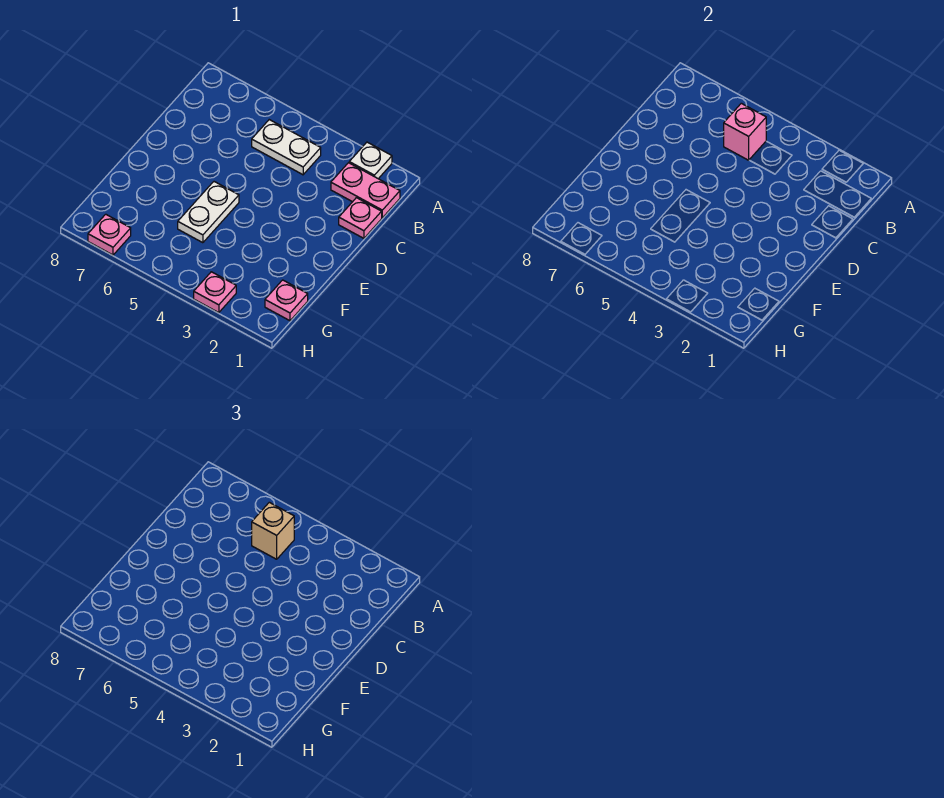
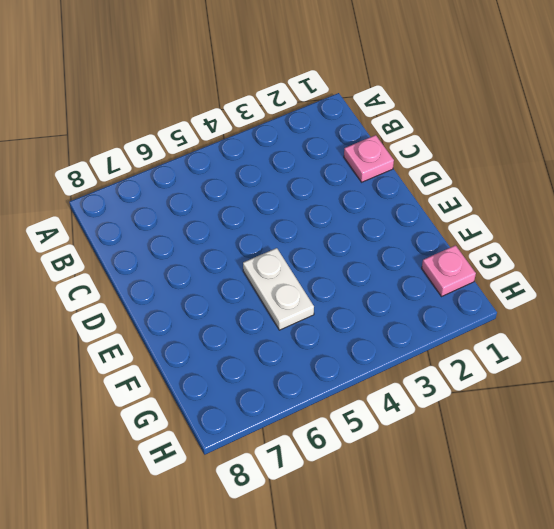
none -> white plate A2 level 1
none -> pink plate B1:B2 level 1

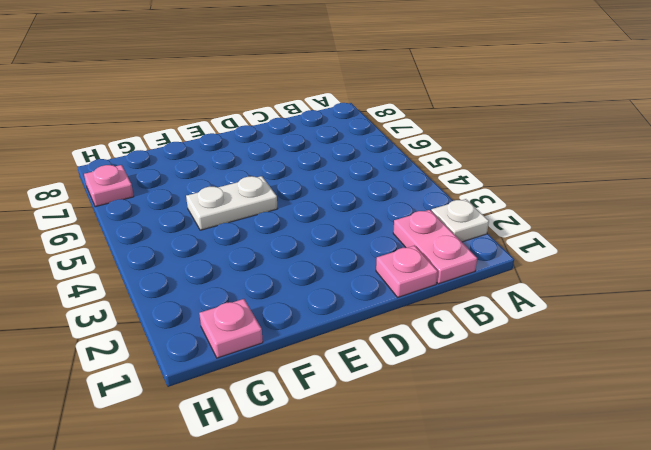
none -> white plate B4:B5 level 1
none -> pink plate H3 level 1

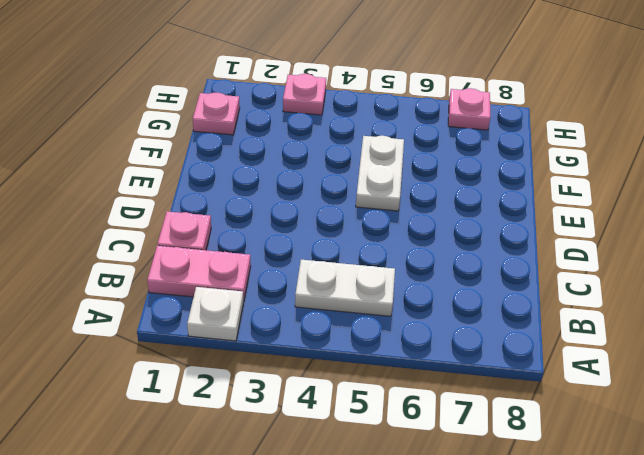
none -> pink brick B5 level 2
none -> tan brick B5 level 3

